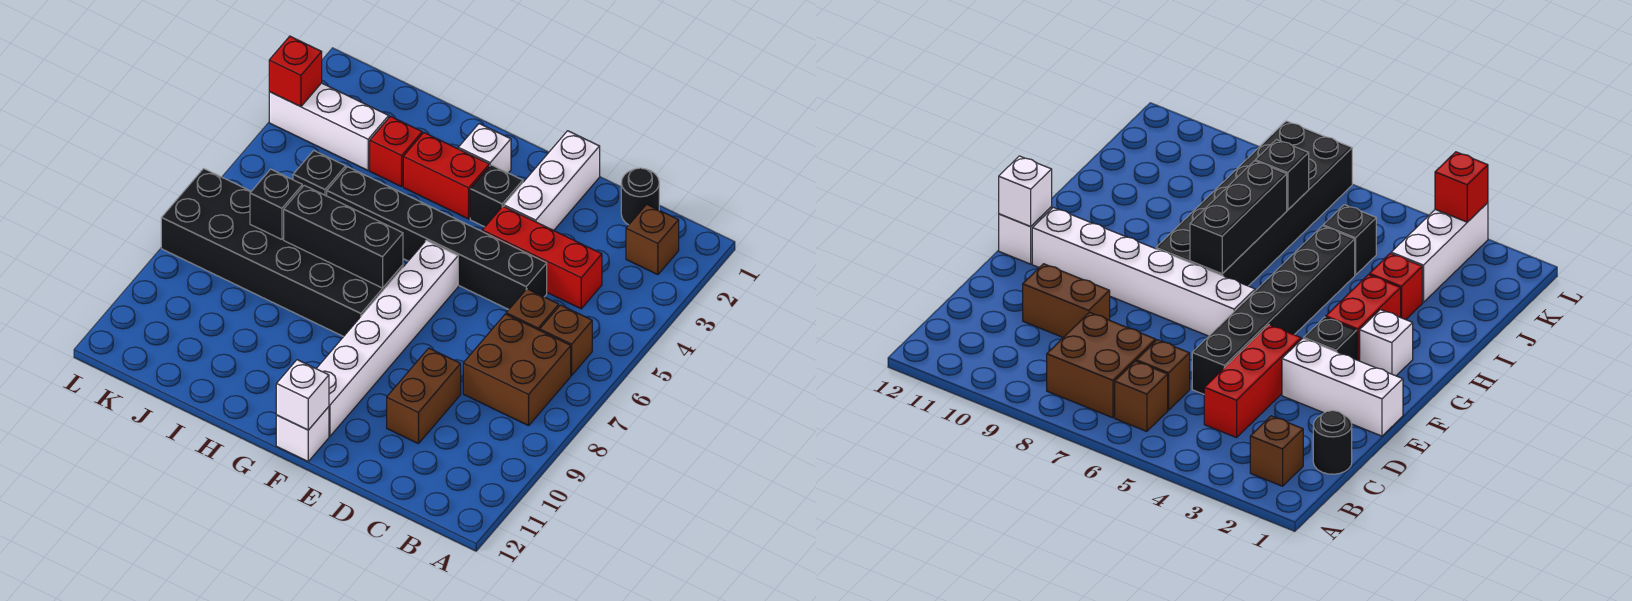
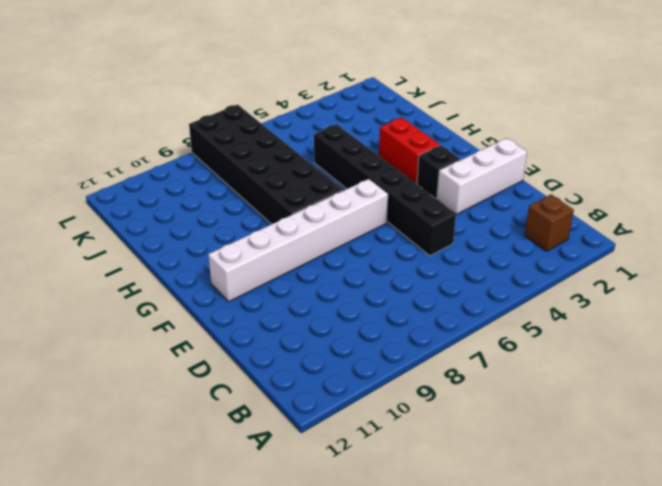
none -> brown brick B6 level 1
none -> brown brick B7:C8 level 1
none -> black round brick C1 level 1

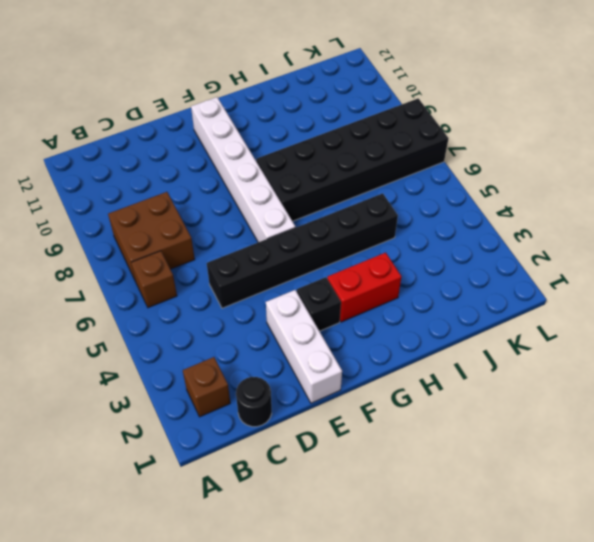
none -> red brick C4:E4 level 1
none -> brown brick C6 level 1
none -> brown brick D9:D10 level 1

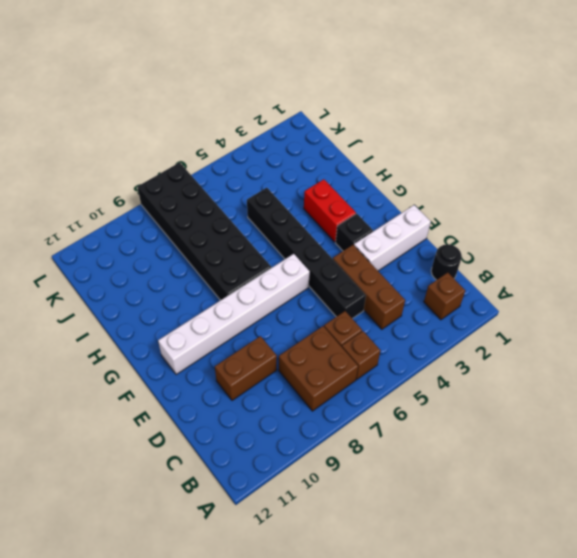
brown brick C4:E4 level 1 -> red brick C4:E4 level 1
none -> white brick F12 level 1
none -> white brick G2 level 1
none -> red brick I3 level 1

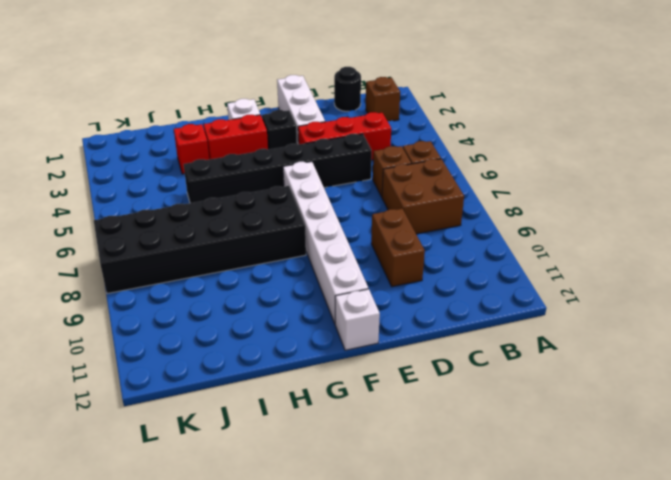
none -> white brick J3:L3 level 1
none -> black brick J5 level 1
none -> white brick F12 level 2

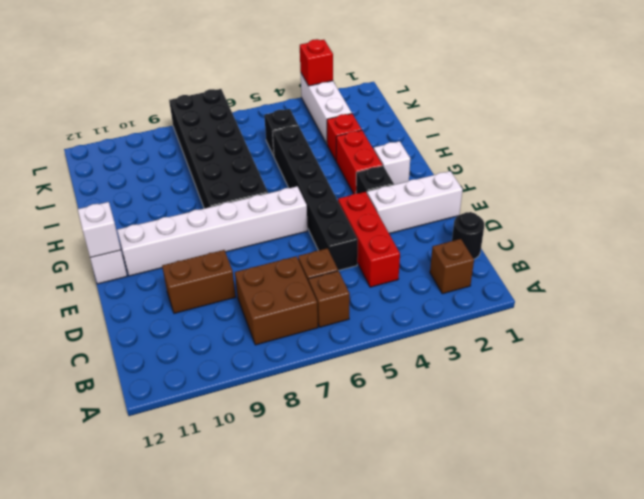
none -> black brick G7:I7 level 2
none -> black brick J7 level 2

